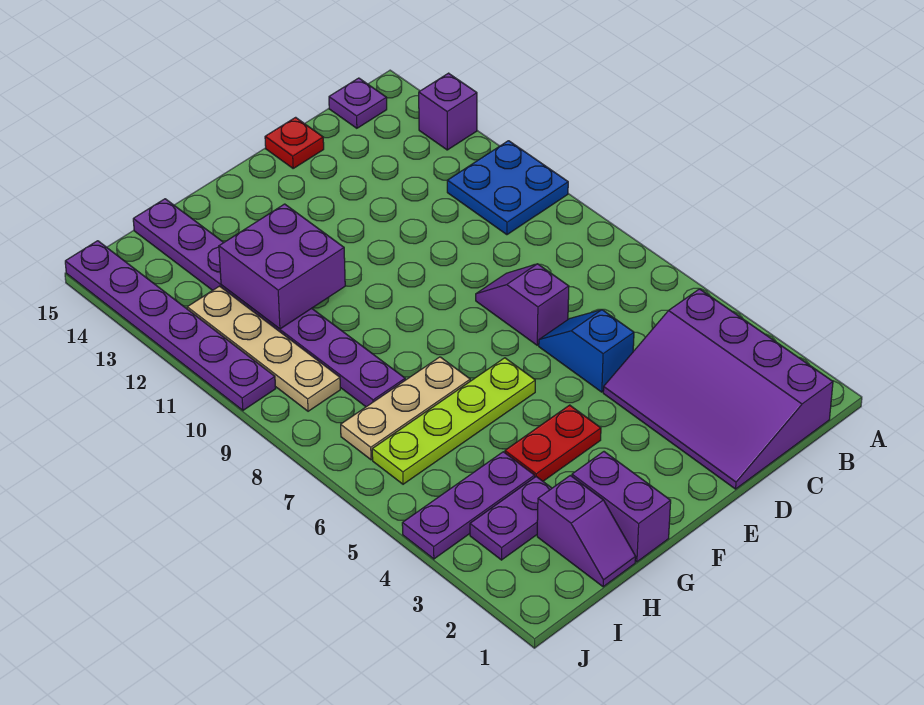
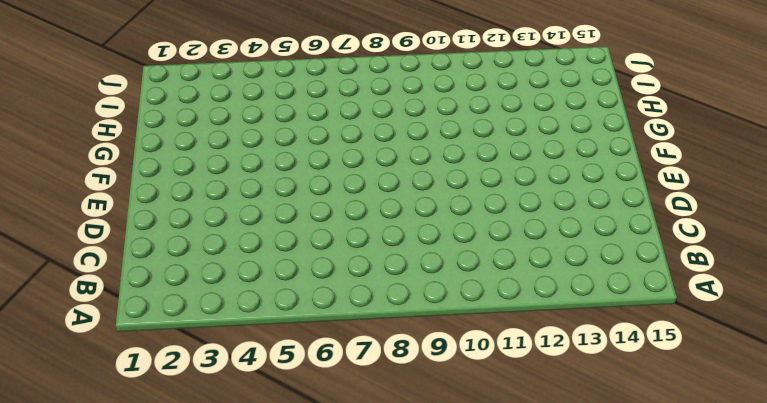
none -> blue plate A10:B11 level 1
none -> purple brick A13 level 1
none -> purple slope B1:D4 level 1 top B

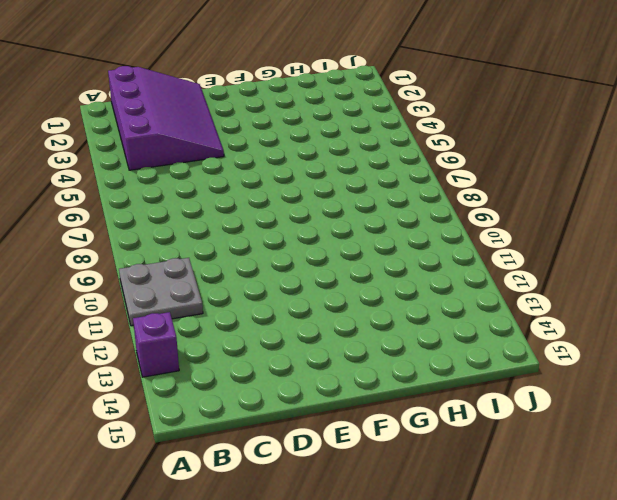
grey plate A10:B11 level 1 -> blue plate A10:B11 level 1
none -> purple plate B15 level 1
none -> blue slope D5:D6 level 1 top 5
none -> purple slope D7:D8 level 1 top 7

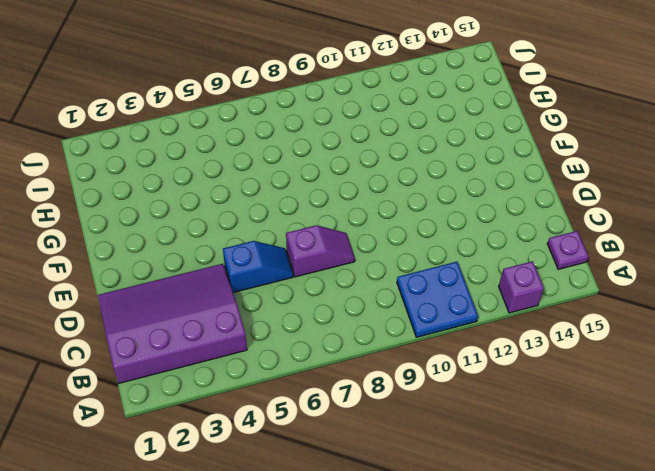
none -> red plate D15 level 1
none -> red plate F4:G4 level 1
none -> lime plate F6:I6 level 1

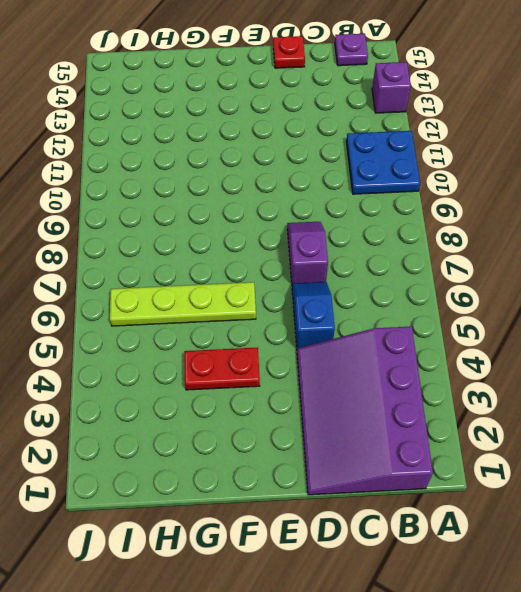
none -> purple brick G1:G2 level 1
none -> tan plate G7:I7 level 1
none -> purple slope H1:H2 level 1 top 2

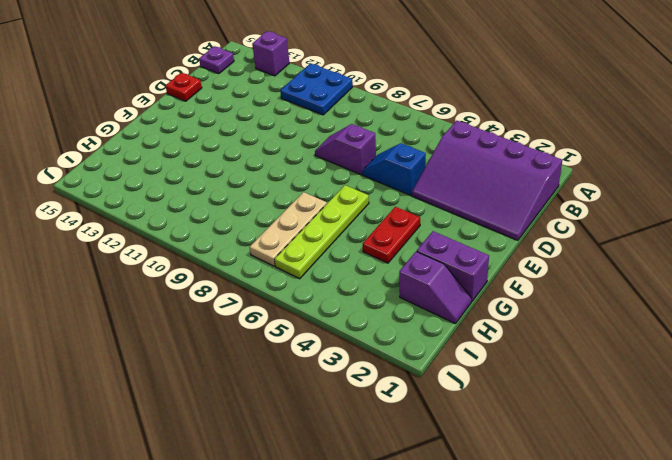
none -> purple plate H3:I3 level 1
none -> purple plate H4:J4 level 1
none -> purple plate H8:H15 level 1

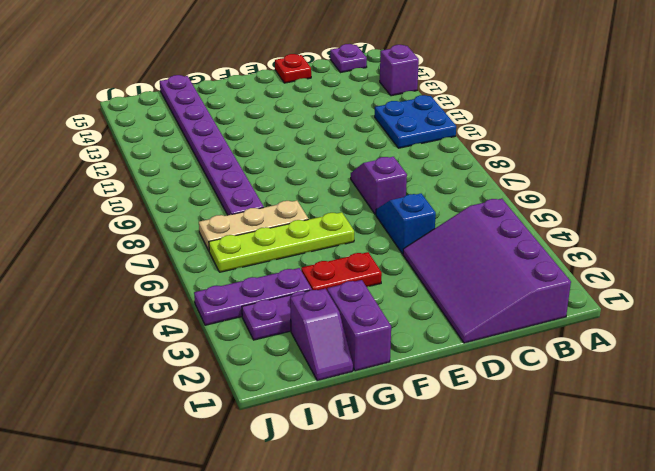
none -> tan plate I9:I12 level 1
none -> purple plate J10:J15 level 1
none -> purple brick G11:H12 level 2

